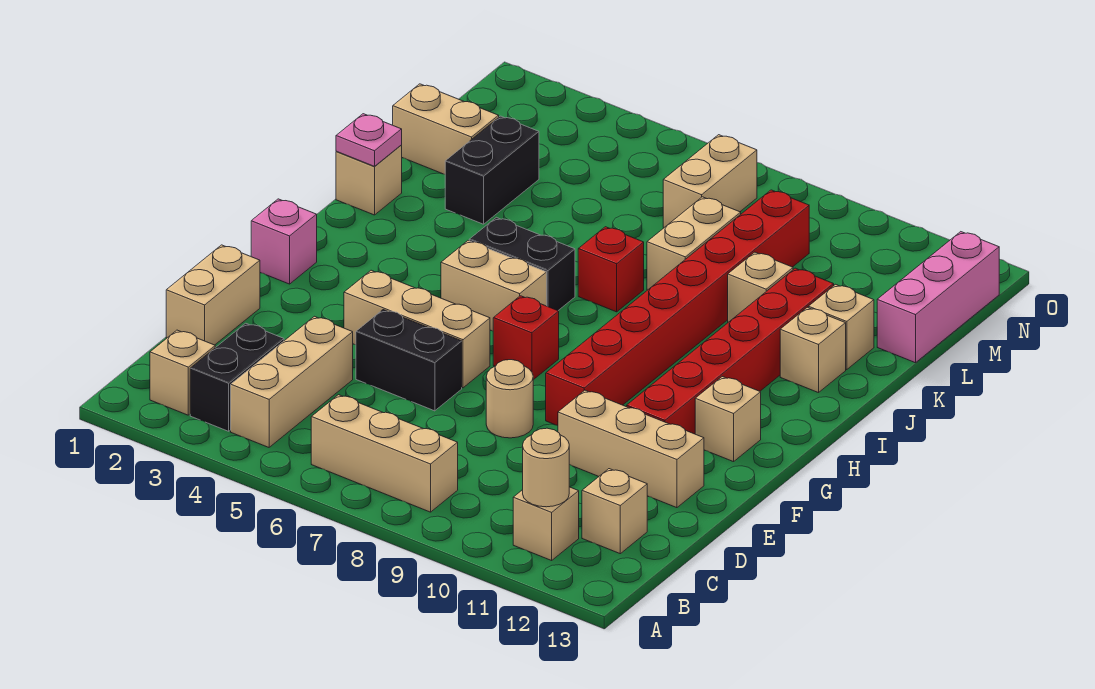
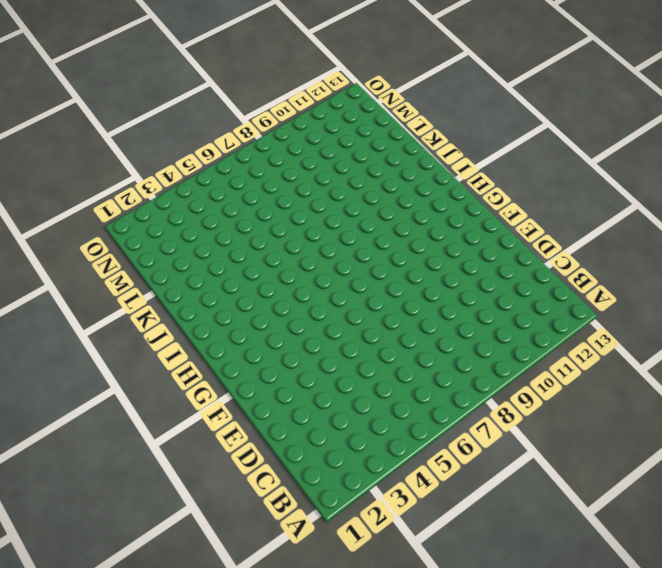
none -> tan brick B2 level 1
none -> black brick B3:C3 level 1
none -> tan brick B4:D4 level 1
none -> tan brick B6:B8 level 1

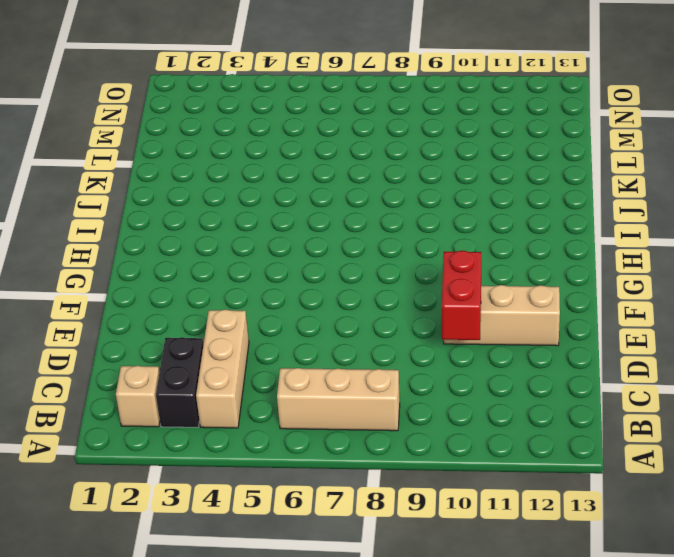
red brick D10:E10 level 2 -> none
none -> tan brick B11 level 1
none -> tan brick C12 level 1
none -> tan brick D1:E1 level 1
none -> black brick E5:E6 level 1

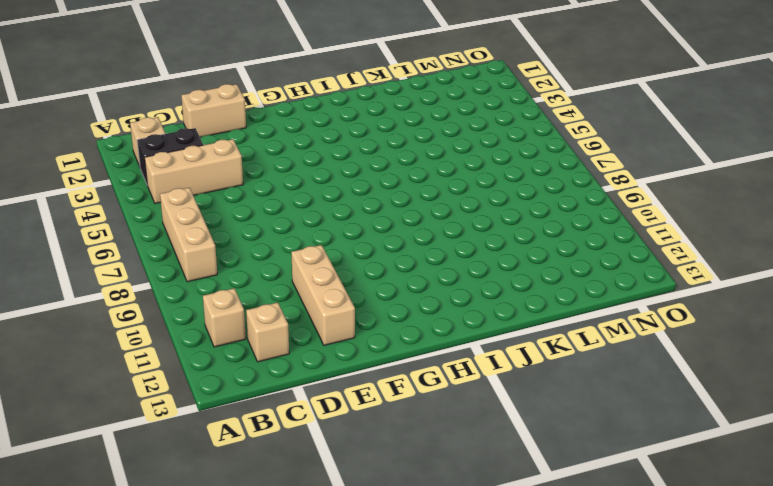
none -> black brick E5:E6 level 1
none -> tan round brick E8 level 1
none -> tan brick F4:F6 level 1
none -> red brick F9:M9 level 1

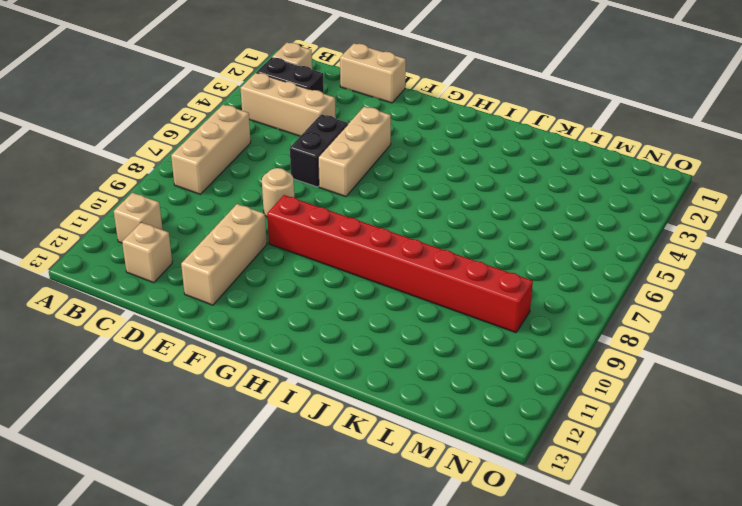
none -> red brick F11:K11 level 1
none -> pink brick G1 level 1
none -> red brick G7 level 1
none -> tan brick G12 level 1

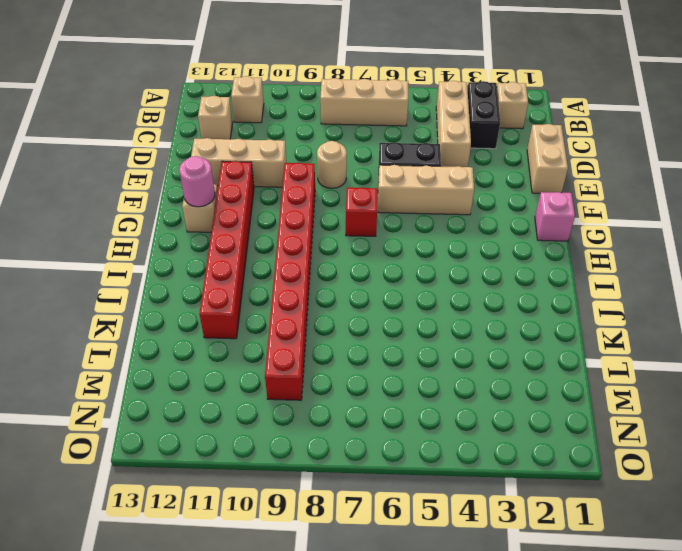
pink round brick G12 level 2 -> none
none -> tan brick H5:H6 level 1
none -> black brick I5:I6 level 1
none -> tan brick J1 level 1
none -> red brick J7 level 1

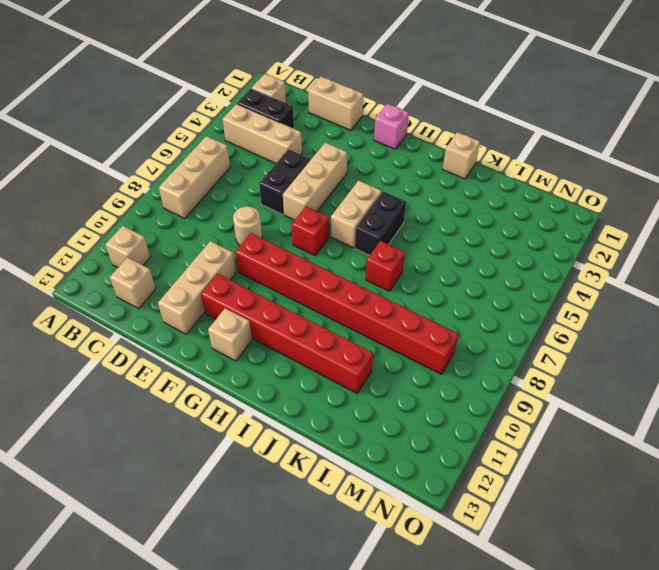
none -> tan brick J12 level 1
none -> black brick K3:L3 level 1
none -> tan brick K8:L8 level 1
none -> tan brick K10 level 1

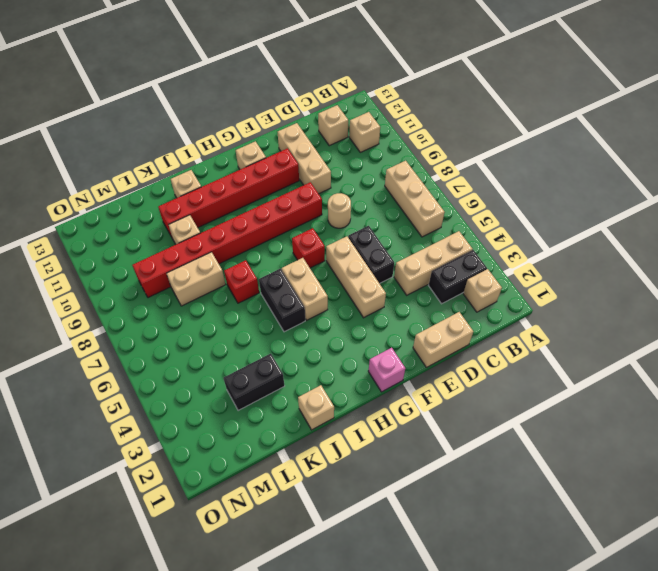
none -> tan brick K12 level 1
none -> tan brick L1:L2 level 1
none -> pink brick L13:N13 level 1
none -> tan brick M7:N7 level 1

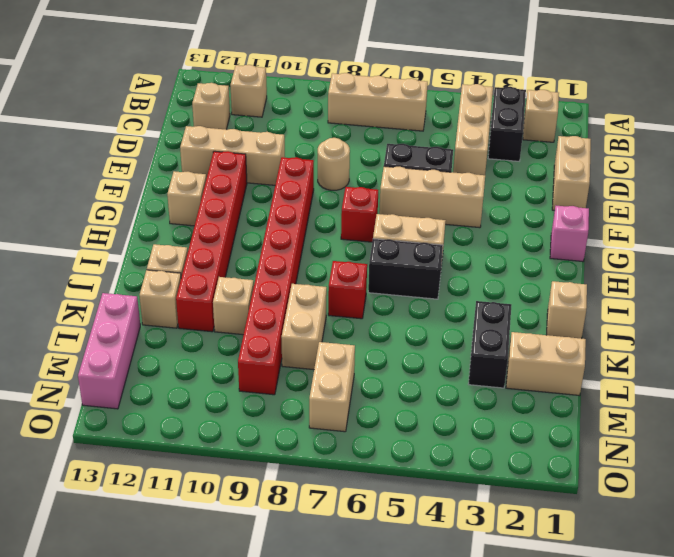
none -> tan round brick B11 level 2
none -> pink plate J1 level 2

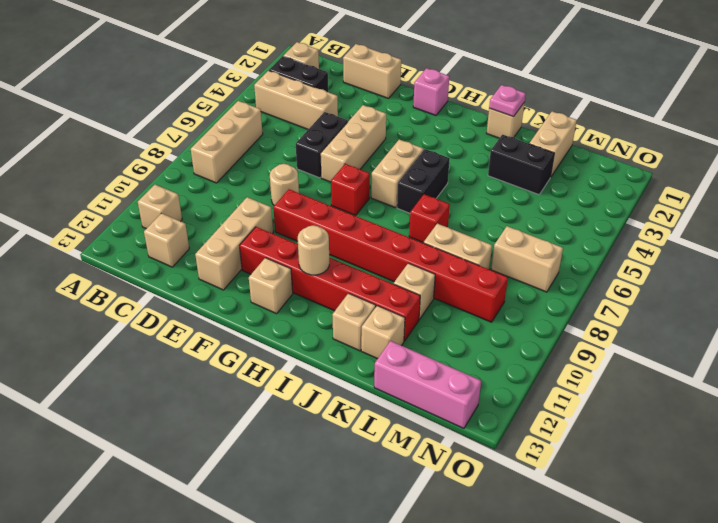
tan round brick H11 level 2 -> tan round brick B11 level 2

